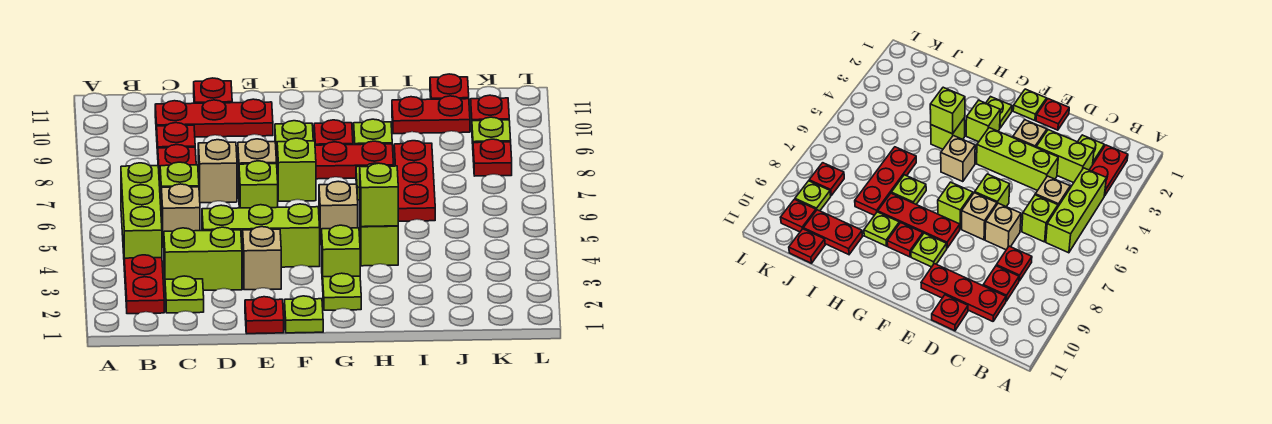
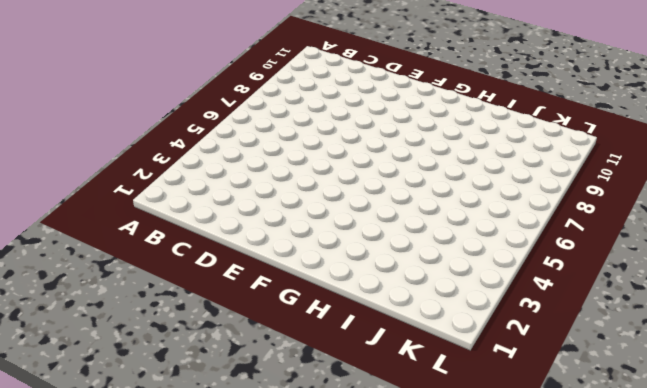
none -> red plate B2:B3 level 1
none -> lime brick B4:B6 level 1
none -> lime plate C2 level 1
none -> lime brick C3:D3 level 1

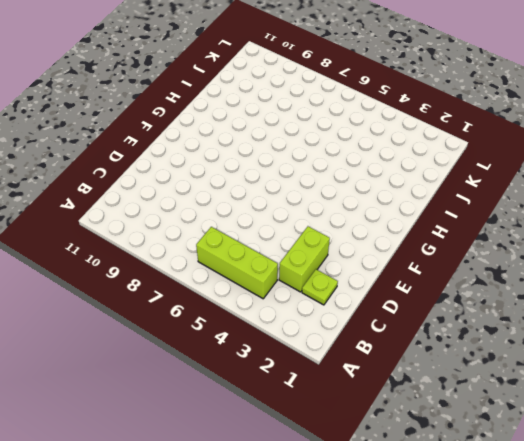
none -> red plate B2:B3 level 1
none -> tan brick C5 level 1
none -> lime brick C6 level 1
none -> red plate C8 level 1

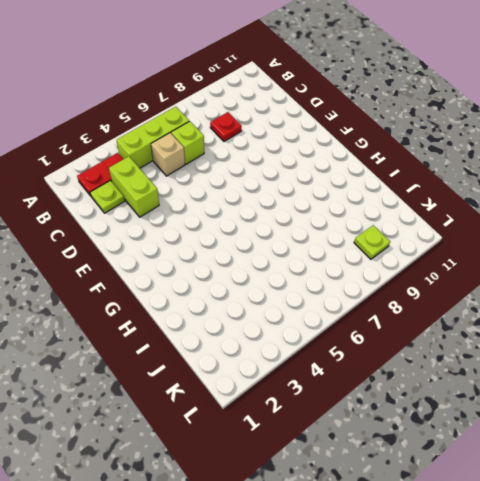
none -> red plate C9 level 1
none -> red plate C10:E10 level 1
none -> lime brick D4:F4 level 1
none -> tan brick D7 level 1

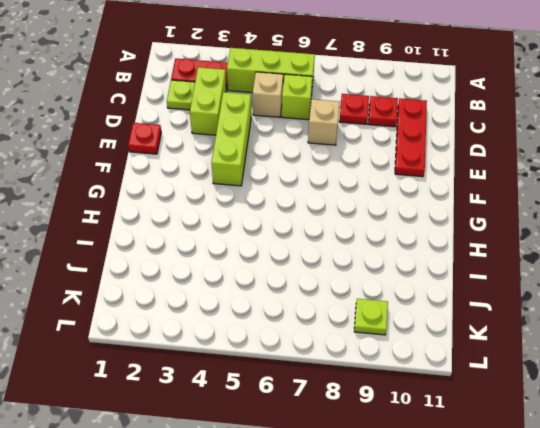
none -> red plate D11 level 1
none -> tan brick E3 level 1
none -> lime brick E6 level 1
none -> tan brick E7 level 1

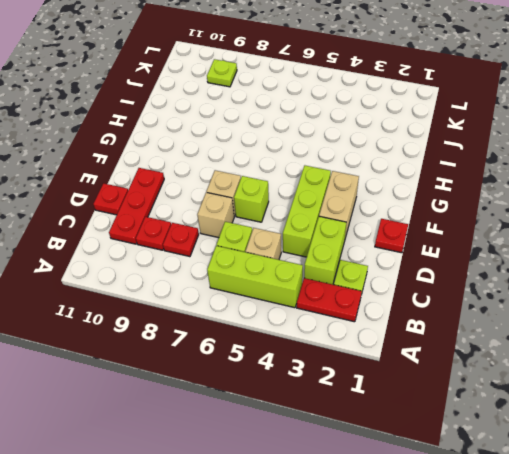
tan brick E3:F3 level 1 -> tan brick E3 level 1
none -> lime plate F1 level 1
none -> lime brick F7 level 1
none -> red plate F8:H8 level 1
none -> lime plate F9 level 1

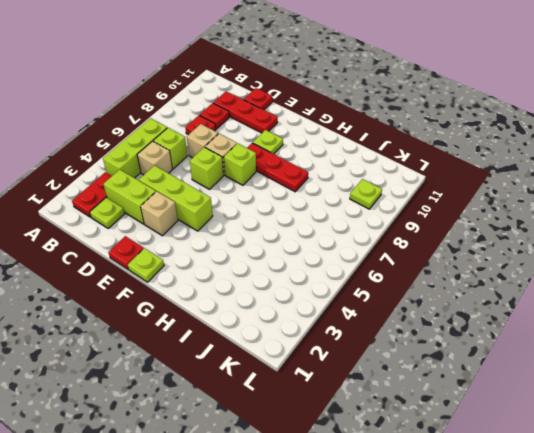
none -> lime plate G2 level 1
none -> lime brick G3 level 1
none -> tan brick G5 level 1
none -> red plate G9 level 1

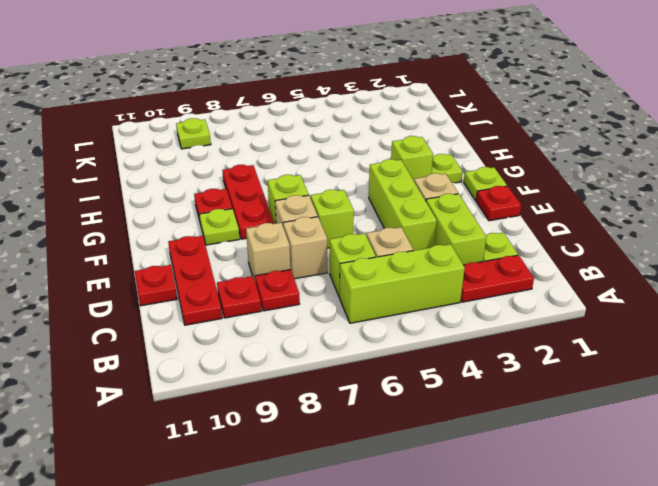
tan brick D8 level 1 -> tan brick G5 level 1
none -> lime brick H4 level 1
none -> lime plate H7 level 1
none -> lime plate H9 level 1
none -> red plate I6:I8 level 1

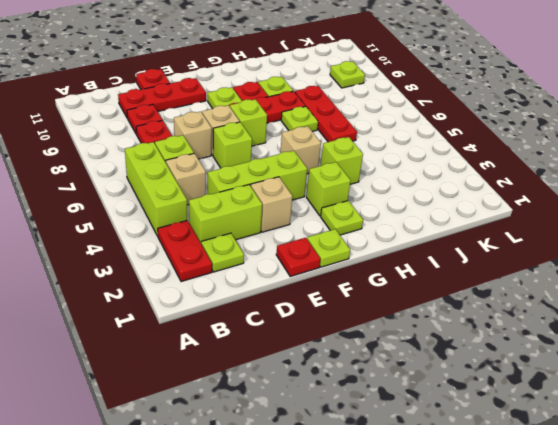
none -> red plate I10:J10 level 1
none -> red plate J11 level 1
none -> red plate K8 level 1
none -> red plate K10 level 1

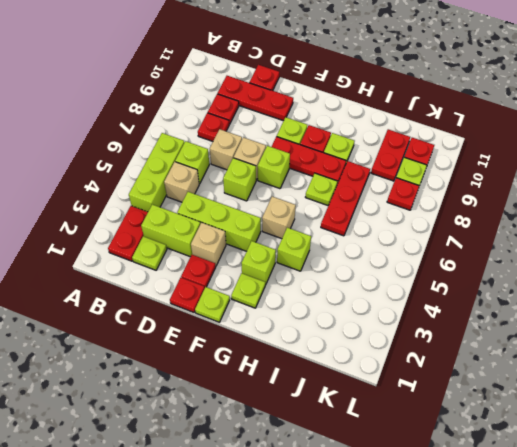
red plate E2 level 1 -> red plate J11 level 1
red plate J9:J10 level 1 -> red plate I10:J10 level 1
none -> lime brick H4 level 2

